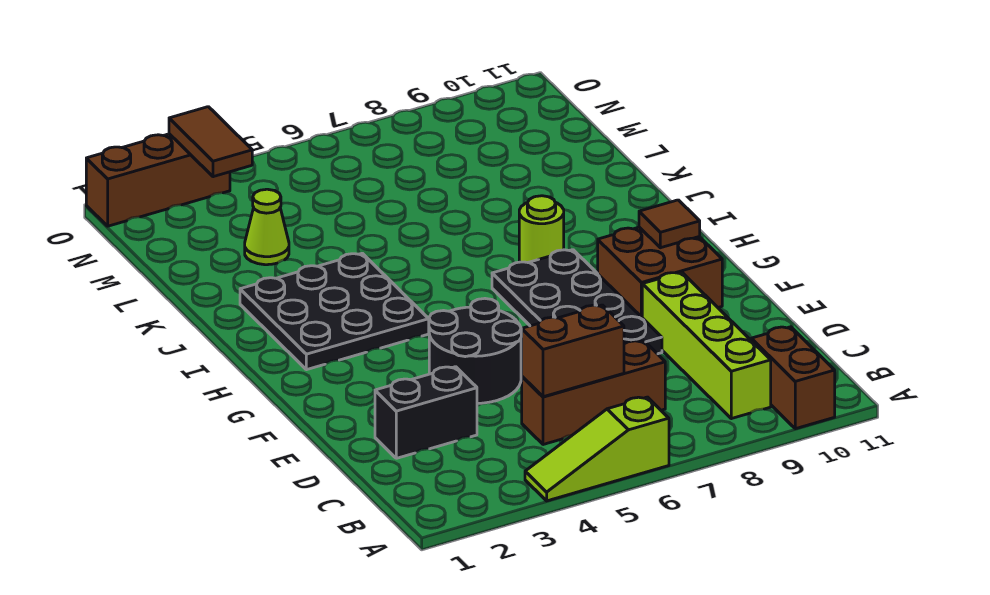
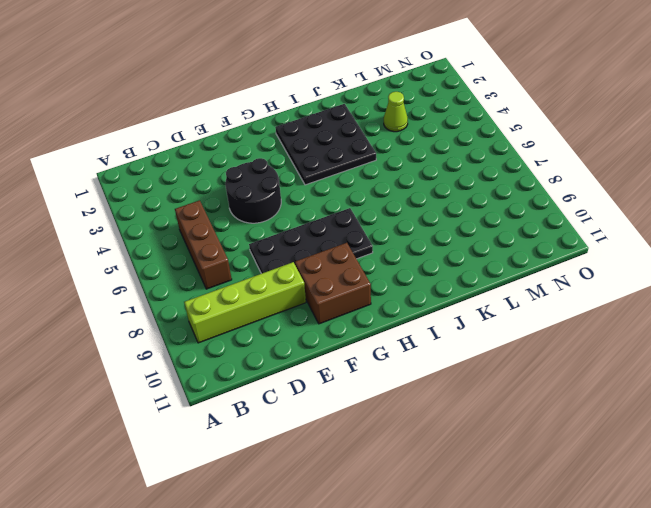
none -> lime slope A4:A6 level 1 top 6
none -> brown brick A10:B10 level 1
none -> black brick D2:D3 level 1

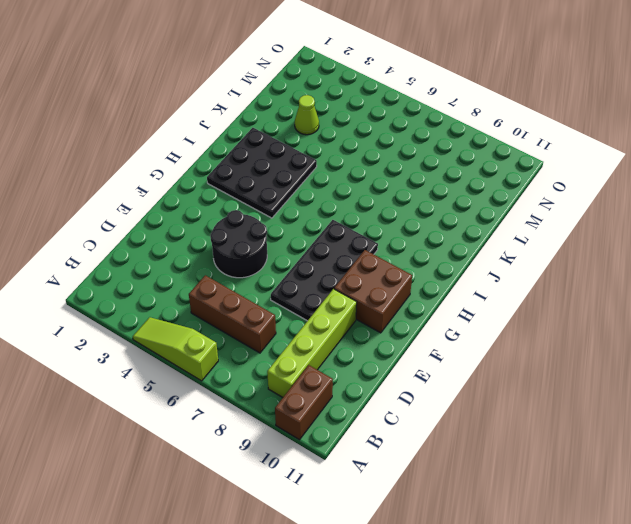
none -> black brick D2:D3 level 1
none -> lime round brick I8 level 1
none -> brown brick O1:O3 level 1

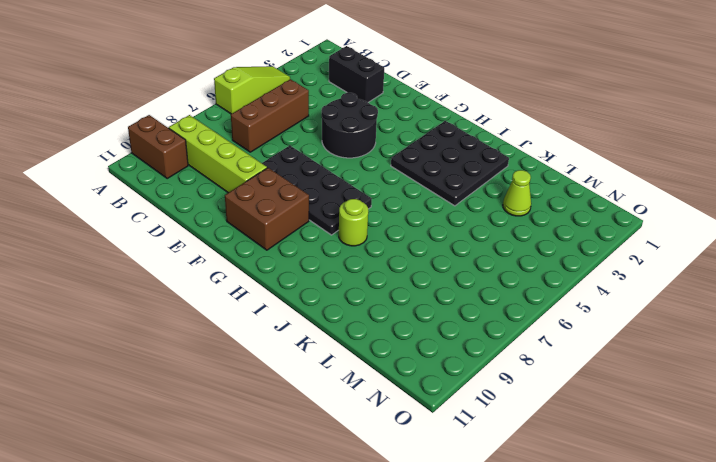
black brick C2:D2 level 1 -> black brick D2:D3 level 1
none -> brown brick O1:O3 level 1
none -> brown brick C5:C6 level 2
none -> brown tile G10 level 2

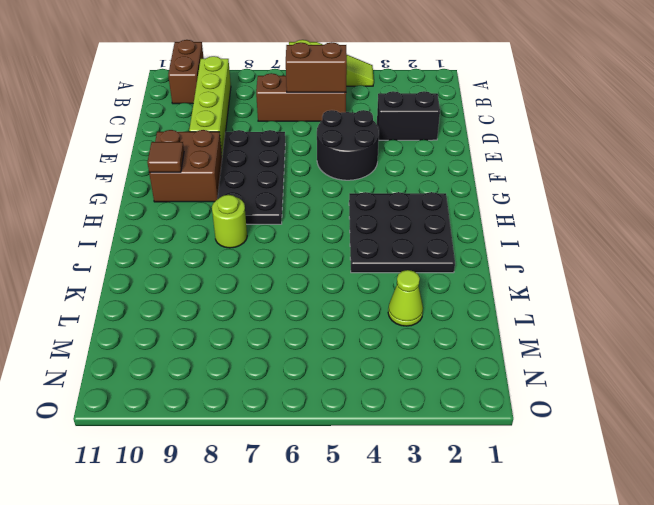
none -> brown brick O1:O3 level 1
none -> brown tile N3:O3 level 2

